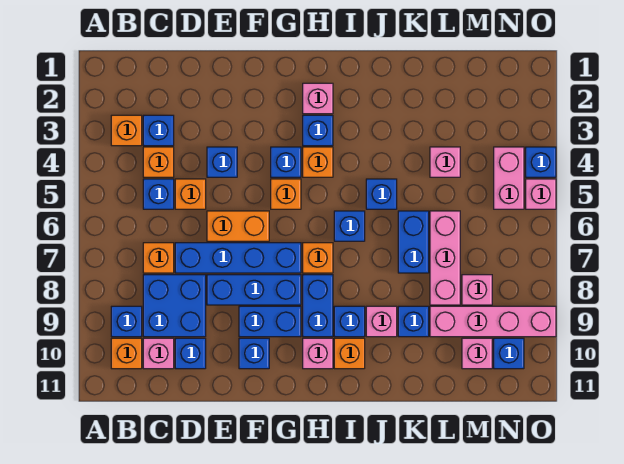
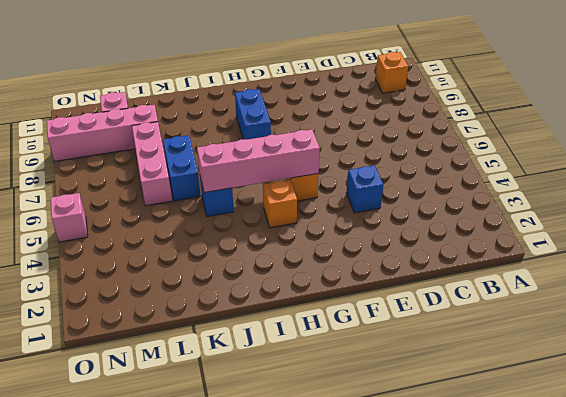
pink brick G5:J5 level 2 -> none
none -> orange brick B3 level 1
none -> blue brick B9 level 1
none -> blue brick C3 level 1
none -> orange brick C4 level 1

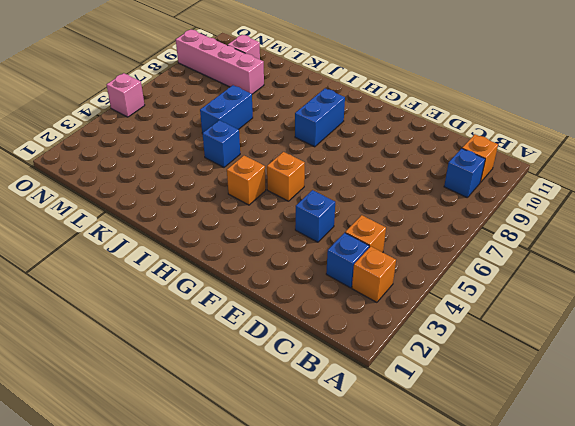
none -> blue brick C5 level 1
none -> orange brick C7 level 1
none -> blue brick C8:D9 level 1
none -> pink brick C10 level 1

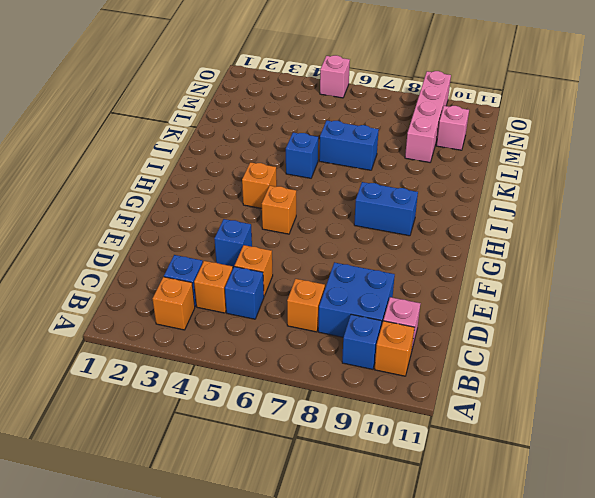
none -> blue brick D7:G7 level 1
none -> blue brick D10 level 1
none -> orange brick E6:F6 level 1
none -> blue brick E8:G8 level 1

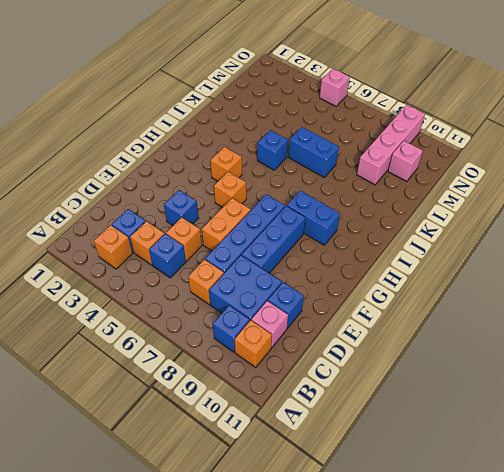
none -> blue brick F9:G9 level 1
none -> blue brick F10 level 1
none -> blue brick G4 level 1
none -> pink brick H2 level 1

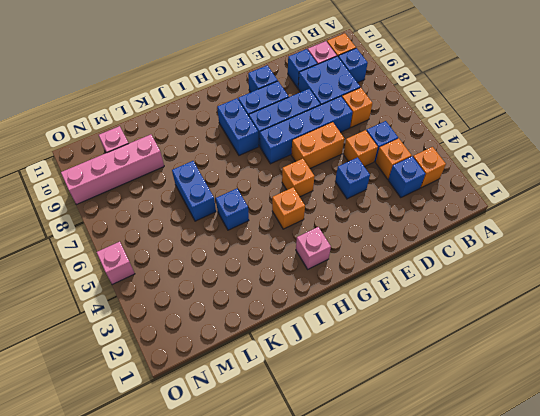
none -> blue brick G4 level 1
none -> blue brick H3 level 1
none -> orange brick H7 level 1
none -> pink brick H10 level 1

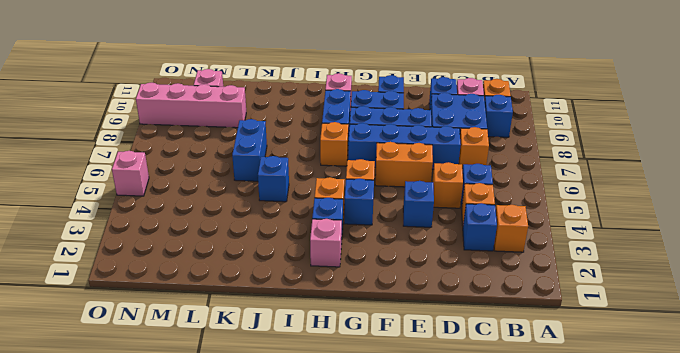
none -> blue brick I6 level 1
none -> blue brick I9 level 1
none -> orange brick I10 level 1
none -> pink brick J9 level 1

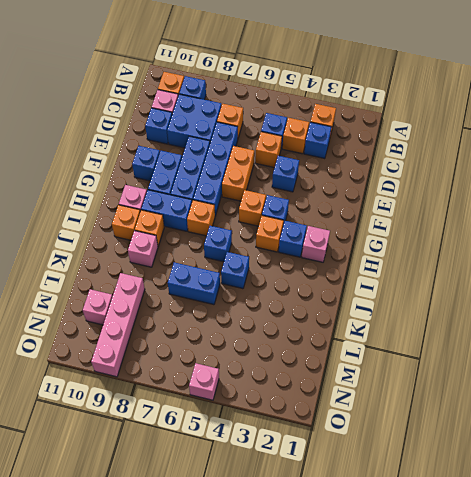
orange brick I9 level 1 -> blue brick I9 level 1
none -> blue brick K9 level 1
none -> pink brick L4 level 1
none -> pink brick L6:L8 level 1
none -> pink brick M8 level 1

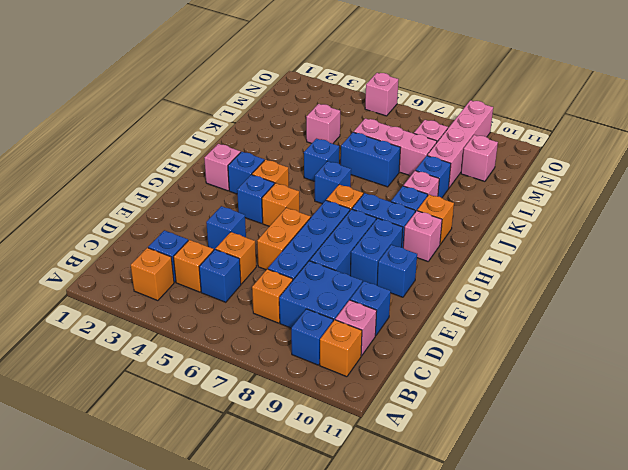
none -> pink brick N4:N5 level 1
none -> blue brick N10 level 1
none -> blue brick O4 level 1

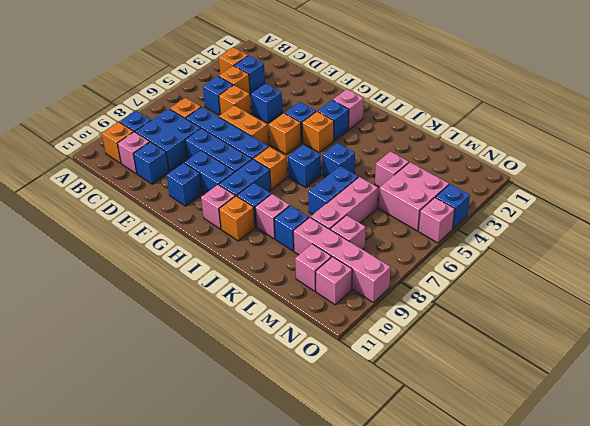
pink brick M4:N5 level 1 -> pink brick N4:N5 level 1
pink brick N10 level 1 -> blue brick N10 level 1

